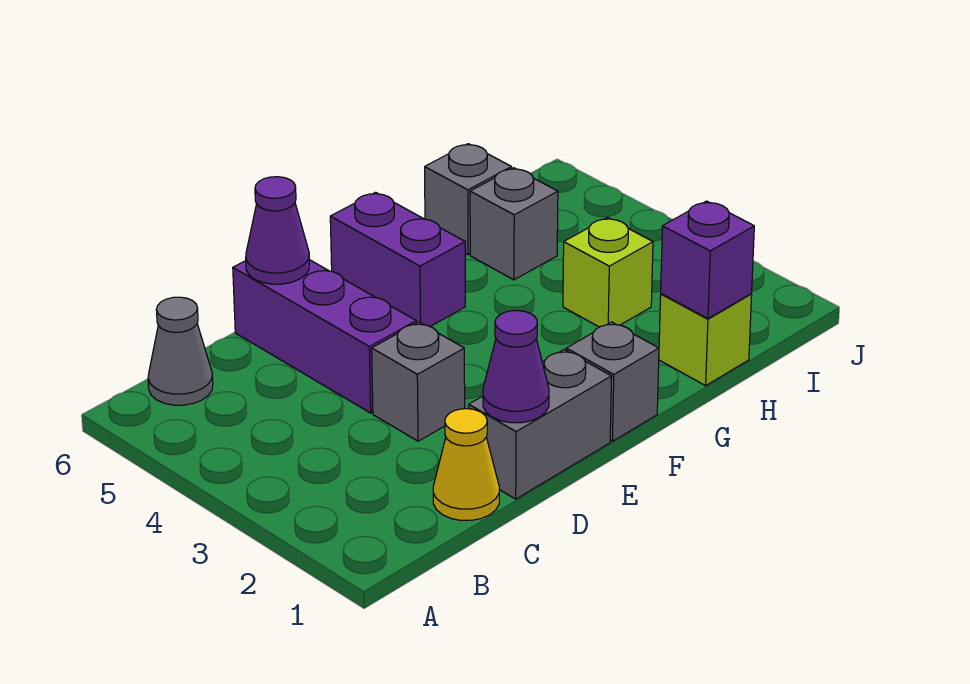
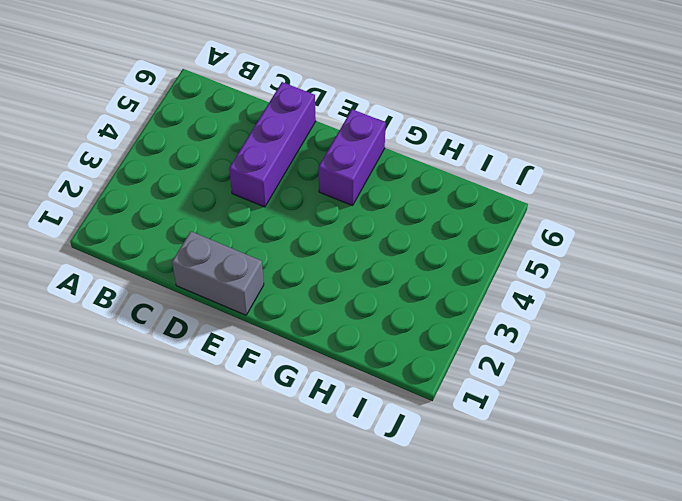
none -> grey cone B6 level 1
none -> yellow cone C1 level 1
none -> grey brick D3 level 1

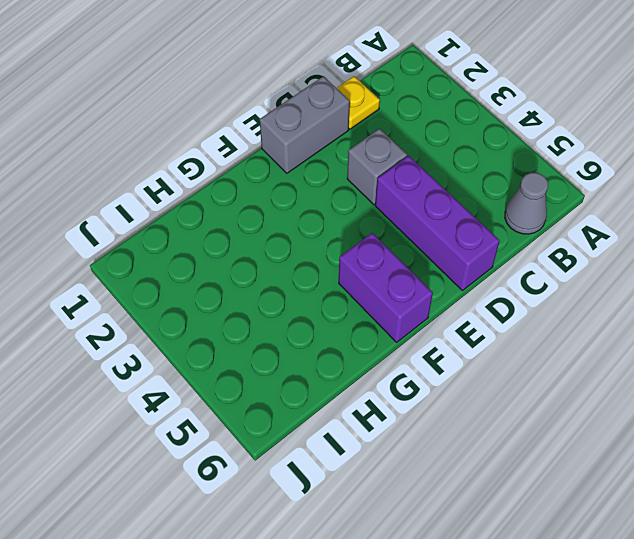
yellow plate C1 level 1 -> yellow cone C1 level 1
none -> grey brick F1 level 1
none -> lime brick H1 level 1
none -> lime brick H3 level 1

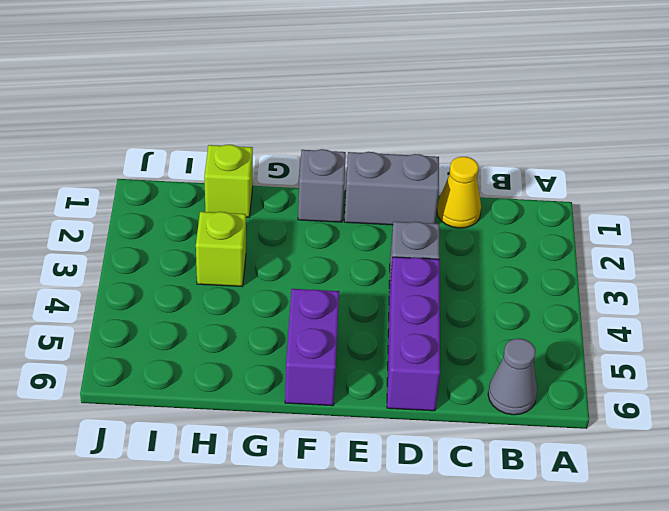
none -> grey brick H5 level 1
none -> grey brick H6 level 1
none -> purple cone D1 level 2

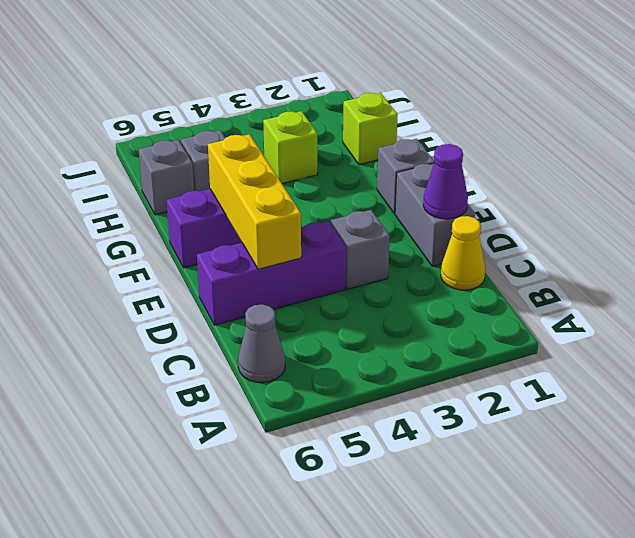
yellow brick D5:F5 level 2 -> none
none -> purple cone D6 level 2
none -> purple brick H1 level 2

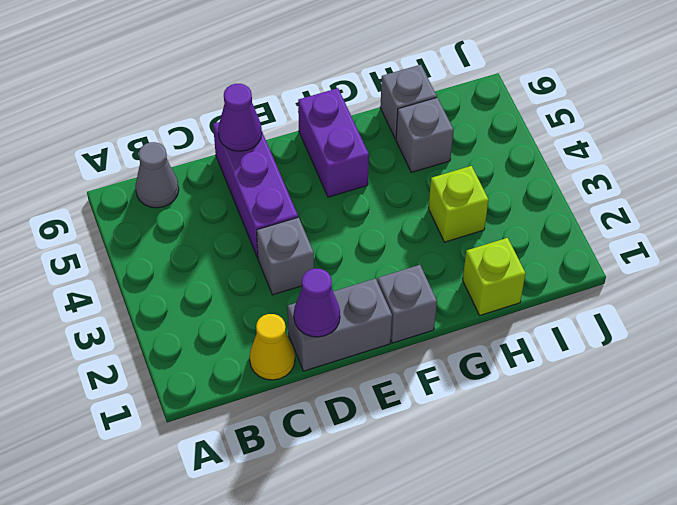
none -> purple brick H1 level 2

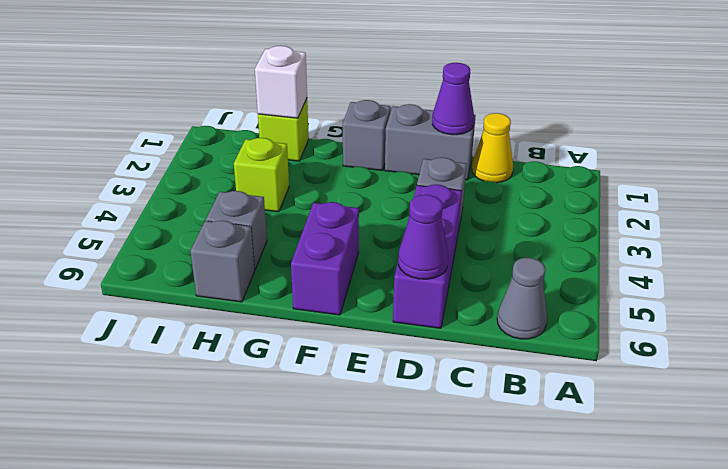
white brick H1 level 2 -> purple brick H1 level 2

